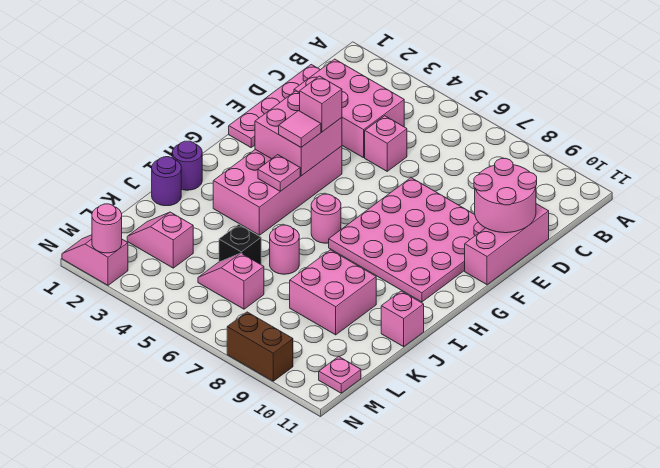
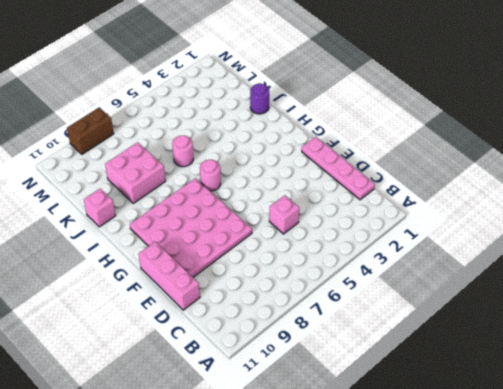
none -> pink brick C2:D4 level 1
none -> pink brick F3:I4 level 1
none -> purple round brick I1 level 1

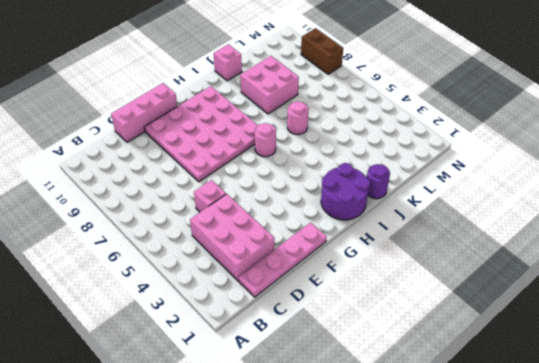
purple round brick H1:I2 level 1 -> purple round brick I1 level 1
none -> pink brick F3:I4 level 1
none -> black brick K5 level 1
none -> pink slope L2:L3 level 1 top 3

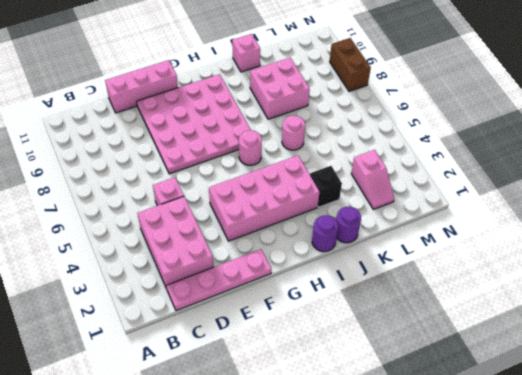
black brick J3 level 1 -> black brick K5 level 1
none -> pink slope L5:L6 level 1 top 6
none -> pink plate M11 level 1
none -> pink slope N1:N2 level 1 top 2

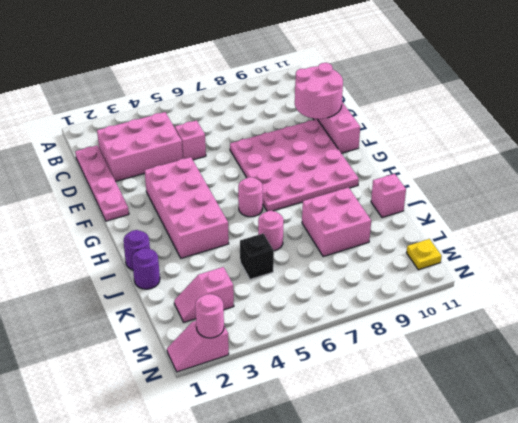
yellow plate M11 level 1 -> pink plate M11 level 1
none -> pink slope L5:L6 level 1 top 6
none -> brown brick N8:N9 level 1
none -> pink brick F3:G4 level 2

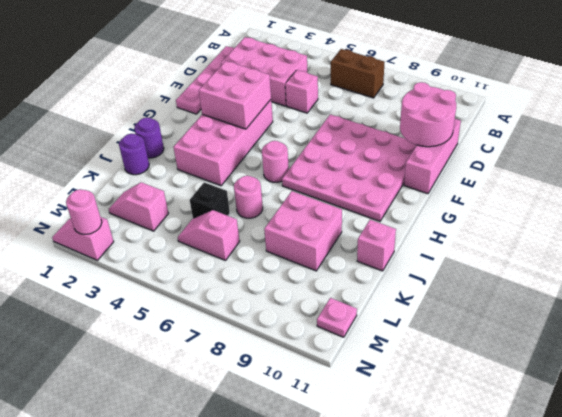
brown brick B6:B7 level 1 -> brown brick N8:N9 level 1
none -> pink plate H4 level 2
none -> pink brick F4 level 3
none -> pink tile G4 level 3

